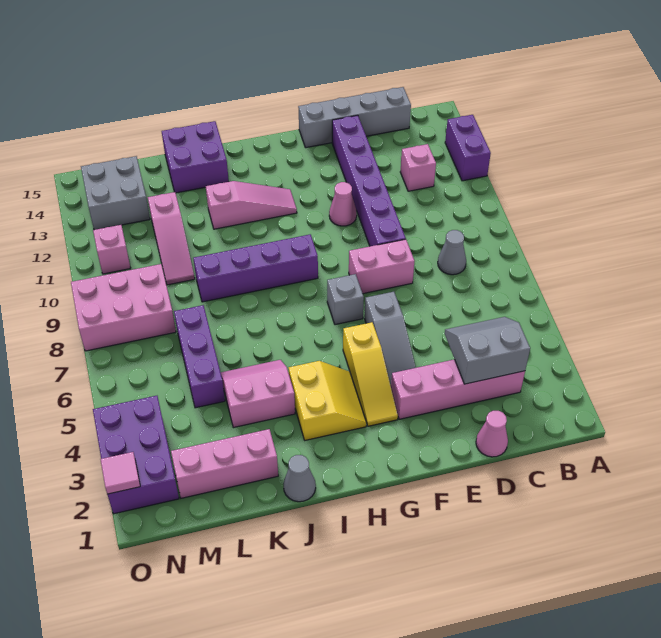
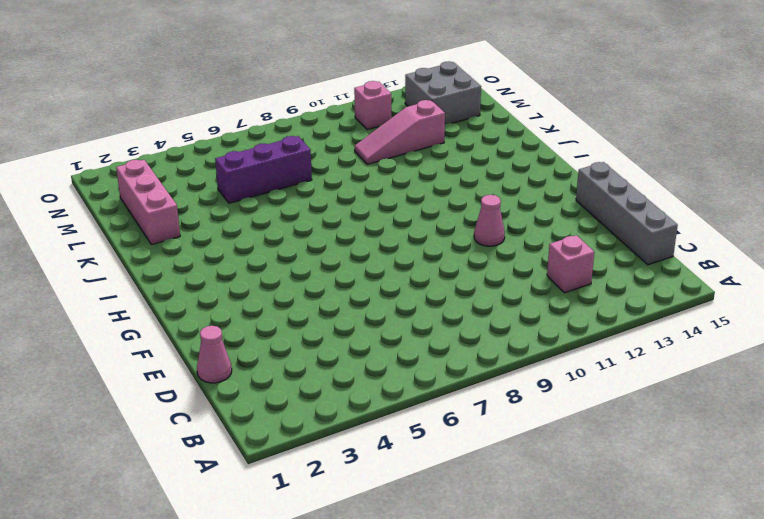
none -> purple brick A12:A13 level 1
none -> pink brick C3:F3 level 1
none -> grey cone C8 level 1

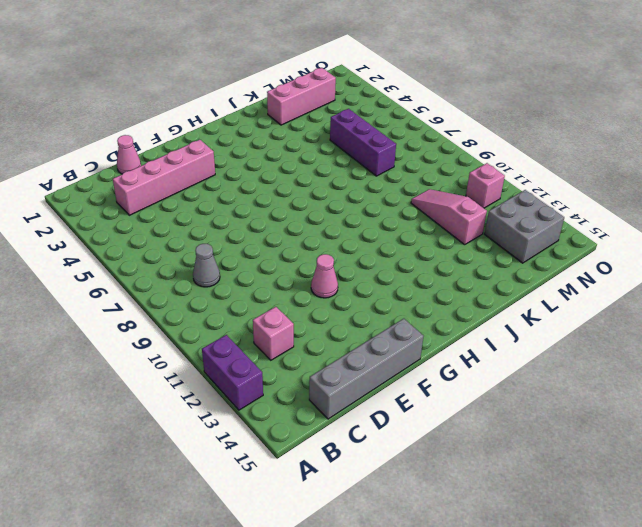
none -> pink brick E8:F8 level 1
none -> purple brick E9:E14 level 1
none -> grey slope F4:F6 level 1 top 6

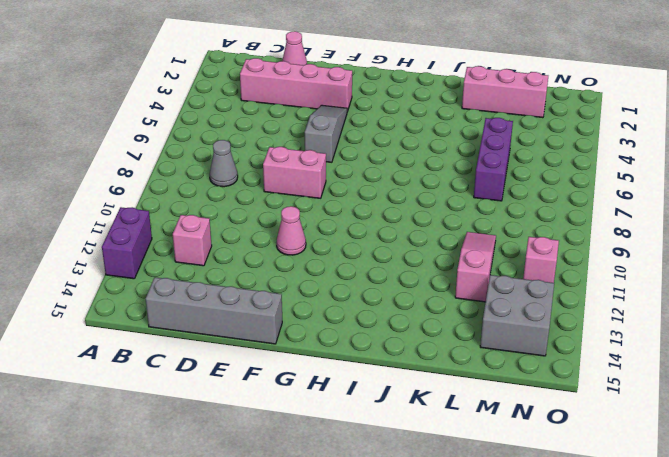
none -> purple brick E9:E14 level 1
none -> yellow slope G3:G5 level 1 top 5
none -> grey brick G7 level 1

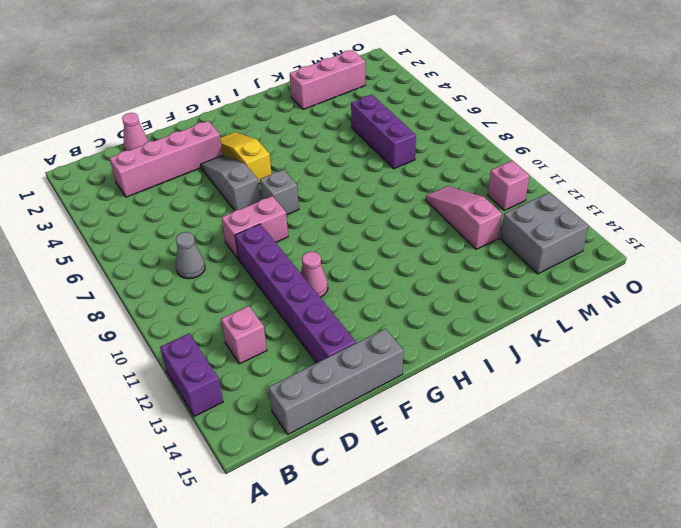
none -> yellow slope H3:I4 level 1 top I
none -> purple brick H9:K9 level 1
none -> pink slope H12:J12 level 1 top J

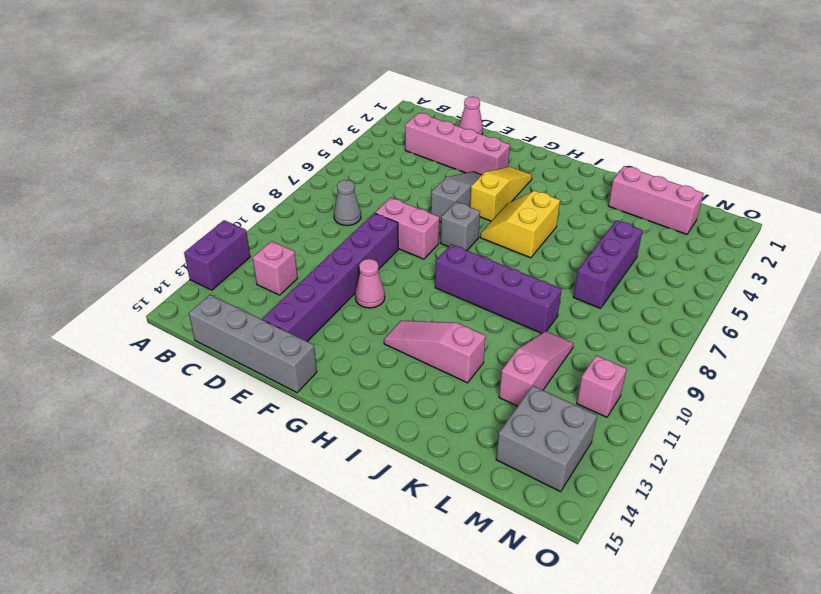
yellow slope H5:I6 level 1 top I -> yellow slope H3:I4 level 1 top I
none -> grey cone J1 level 1
none -> pink slope J4:K5 level 1 top 4
none -> purple brick J14:K15 level 1

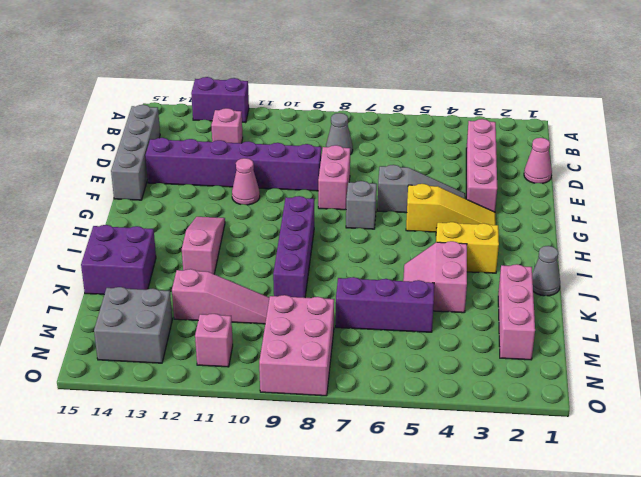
none -> purple brick N2:O4 level 1
none -> grey slope C3:D4 level 2 top 3
none -> pink tile O2 level 2

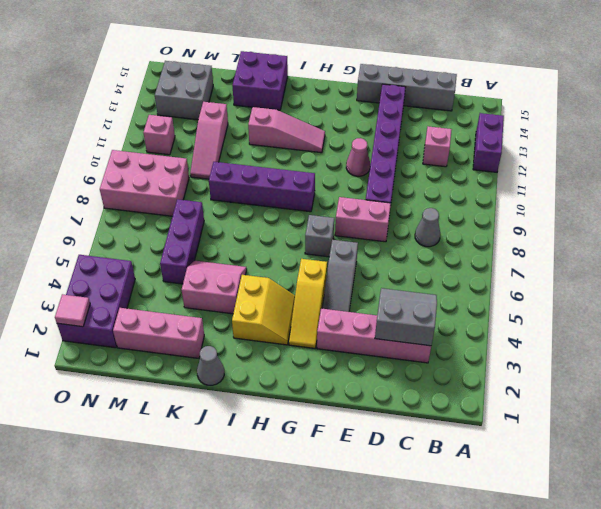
none -> pink cone D1 level 1

